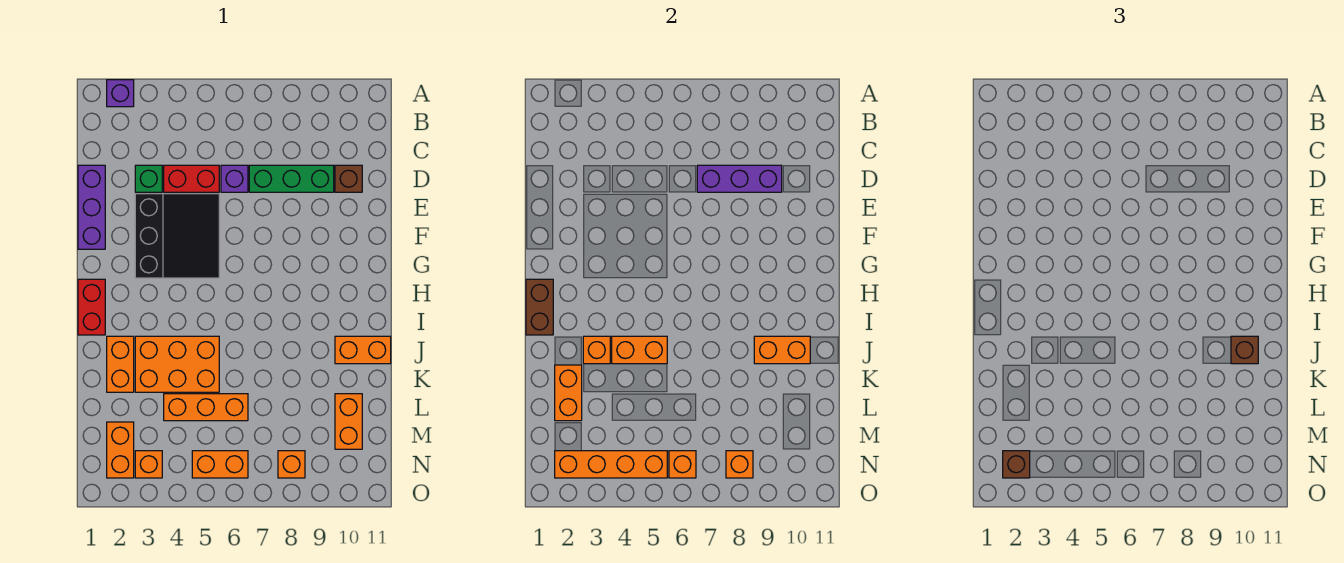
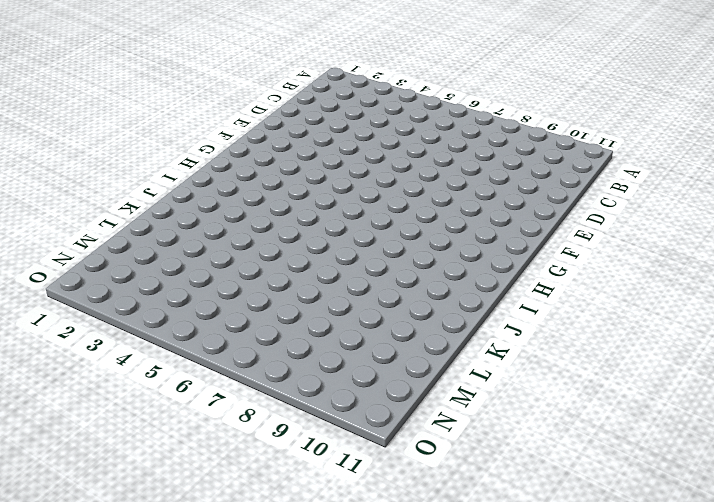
none -> purple brick A2 level 1
none -> purple brick D1:F1 level 1
none -> green brick D3 level 1

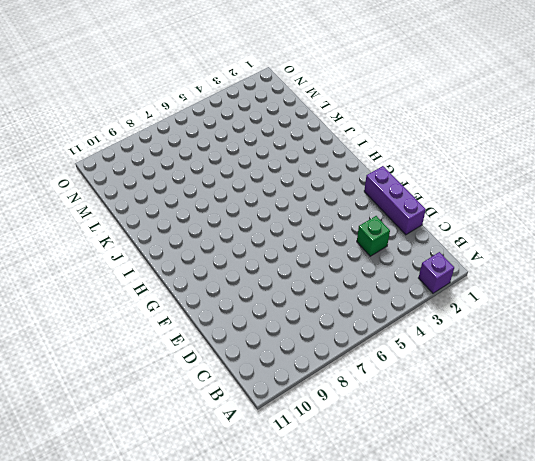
none -> red brick D4:D5 level 1
none -> purple brick D6 level 1
none -> green brick D7:D9 level 1

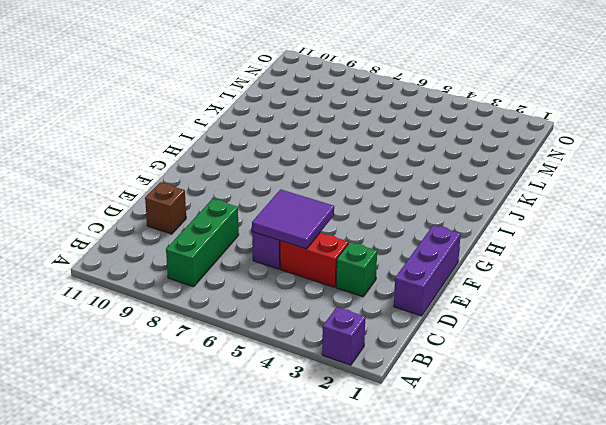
green brick B8:D8 level 1 -> green brick D7:D9 level 1
purple tile D5:E6 level 2 -> none
none -> black slope E3:G5 level 1 top 3
none -> red brick H1:I1 level 1
none -> orange brick J2:K2 level 1

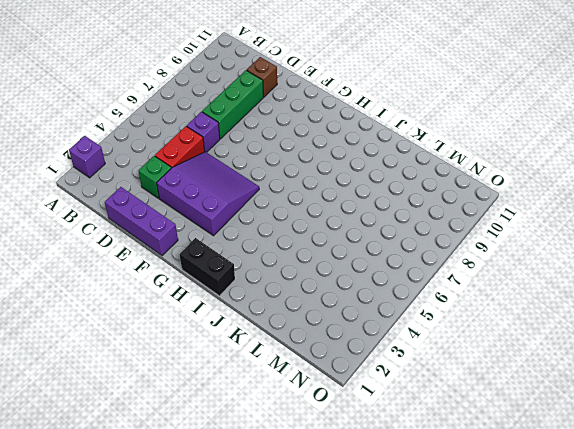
purple slope E3:G5 level 1 top 3 -> black slope E3:G5 level 1 top 3
black brick H1:I1 level 1 -> red brick H1:I1 level 1
none -> orange brick J2:K2 level 1
none -> orange brick J3:K5 level 1
none -> orange brick J10:J11 level 1

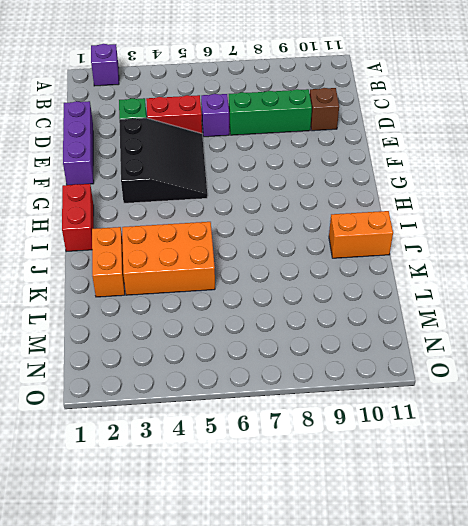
none -> orange brick L4:L6 level 1
none -> orange brick L10:M10 level 1
none -> orange brick M2:N2 level 1

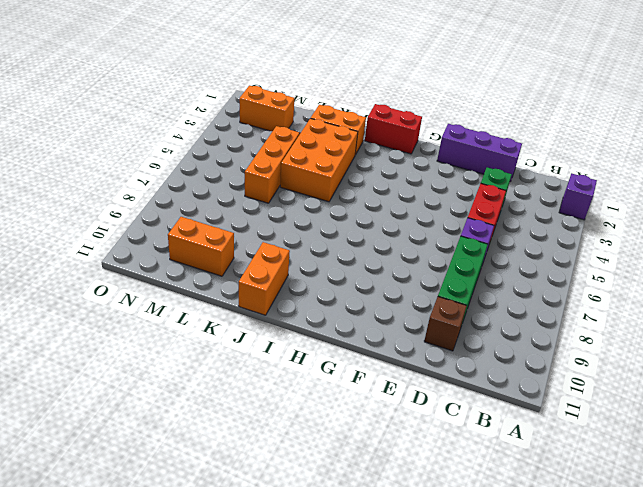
none -> black slope E3:G5 level 1 top 3
none -> orange brick N3 level 1
none -> orange brick N5:N6 level 1

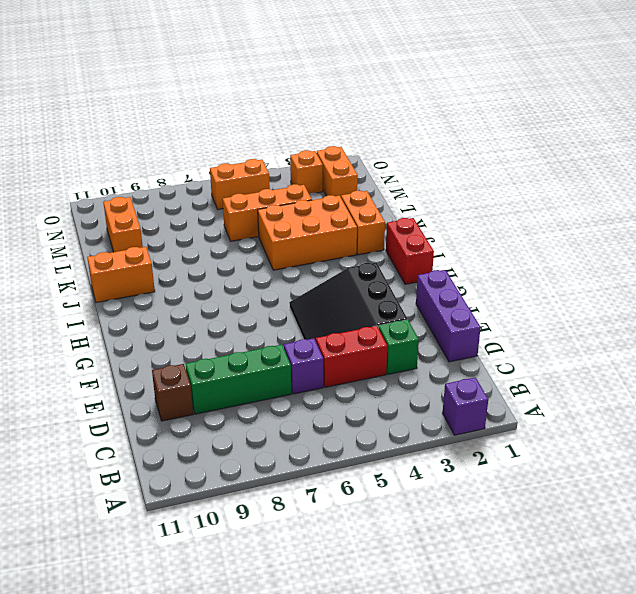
none -> orange brick N8 level 1
none -> purple brick D7:D9 level 2
none -> brown brick H1:I1 level 2

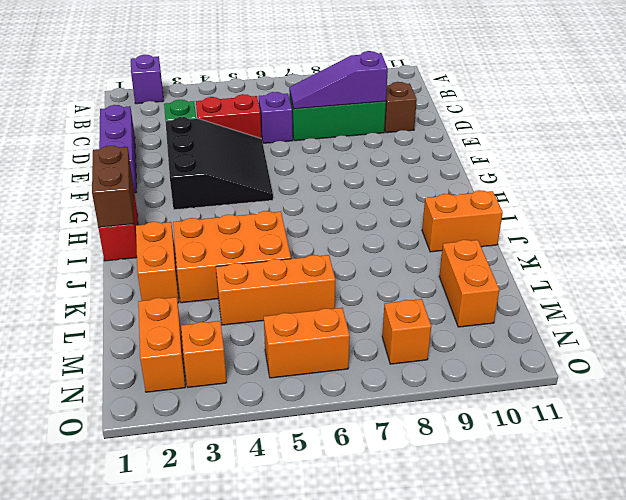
purple slope D7:D9 level 2 top 9 -> purple brick D7:D9 level 2
none -> orange brick J3 level 2
none -> orange brick J4:J5 level 2
none -> orange brick J9:J10 level 2

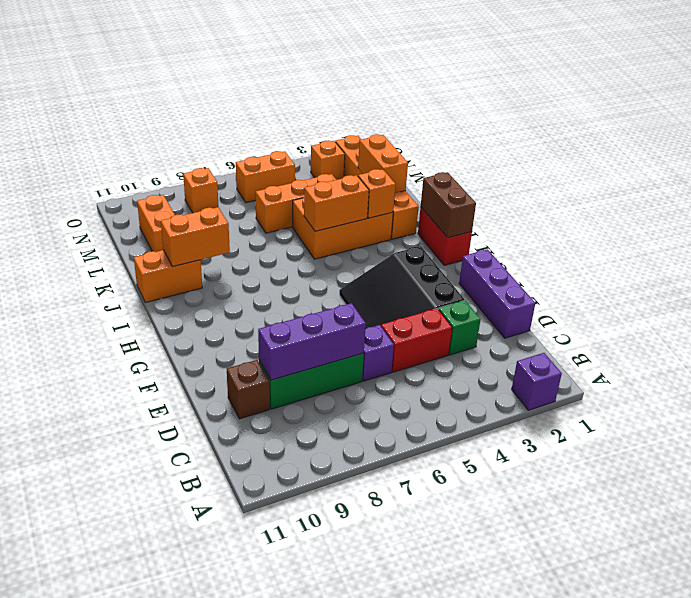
none -> orange brick N2:N5 level 2
none -> orange brick N6 level 2
none -> orange brick N8 level 2

